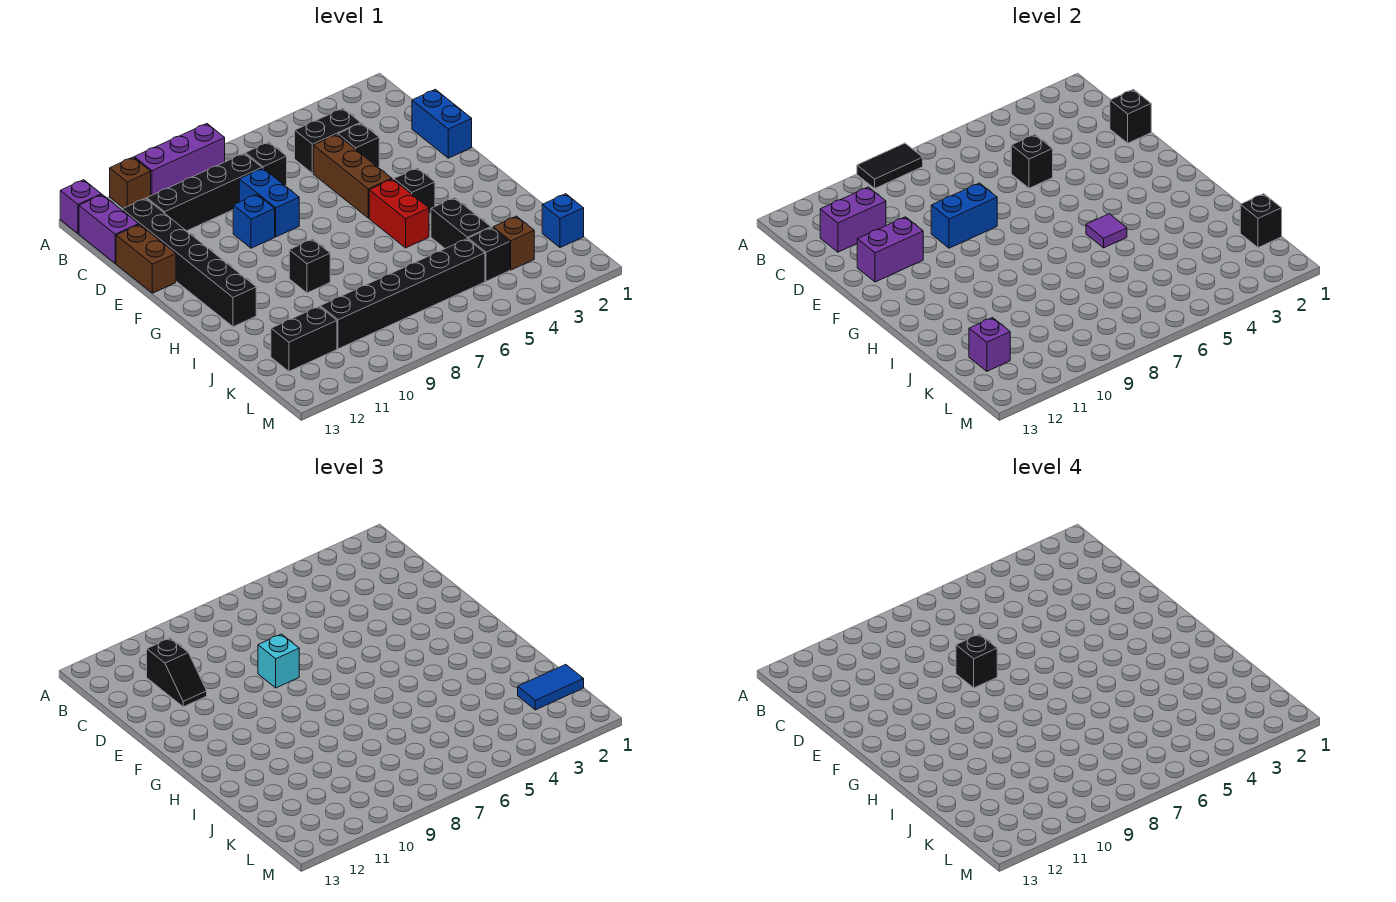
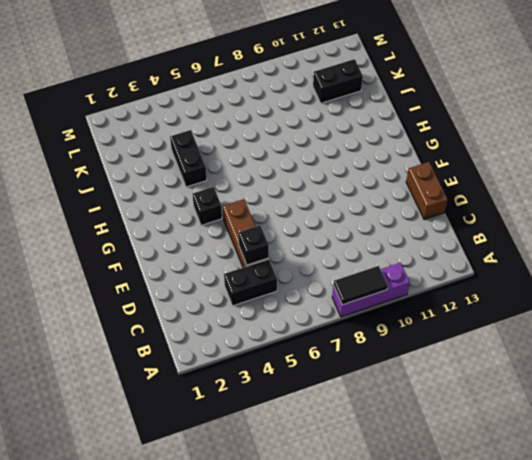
none -> brown brick A11 level 1
none -> purple brick A13 level 1
none -> purple brick B13:C13 level 1
none -> black brick C7 level 1

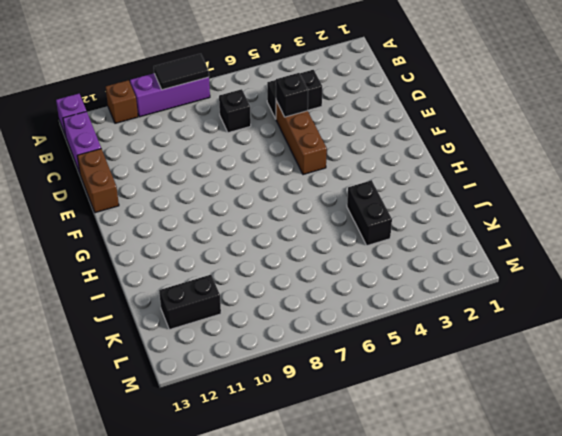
none -> black brick C8:C11 level 1
none -> black brick C12:H12 level 1
none -> blue brick D1:E1 level 1
none -> black brick D4 level 1

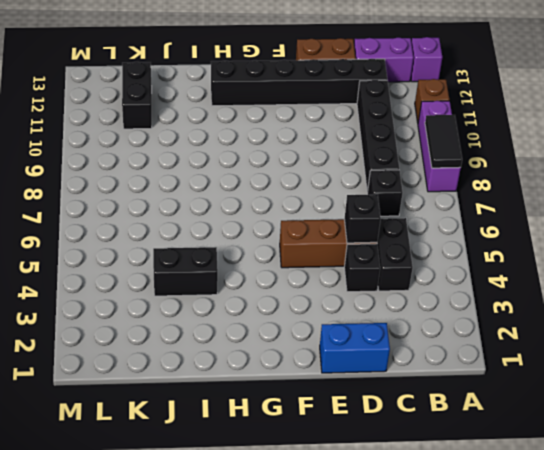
none -> blue brick D8:E8 level 1
none -> blue brick E9 level 1
none -> black brick G4 level 1
none -> red brick G5:H5 level 1

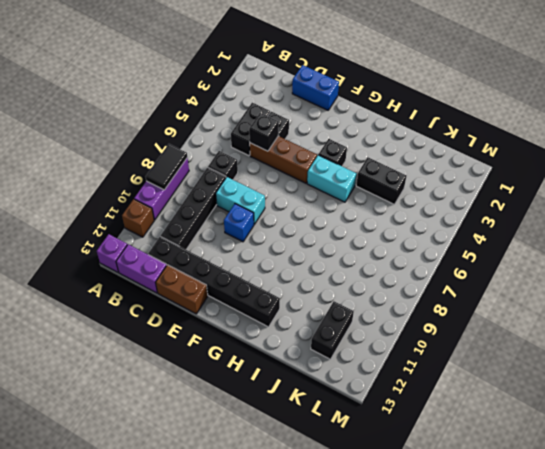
cyan brick D8:E8 level 1 -> blue brick D8:E8 level 1
cyan brick G5:H5 level 1 -> red brick G5:H5 level 1
none -> black brick H9 level 1
none -> blue brick K1 level 1
none -> brown brick K3 level 1
none -> black brick K4 level 1

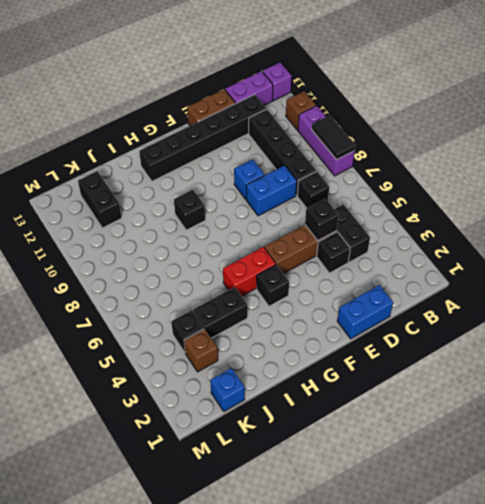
none -> black brick K5:K10 level 1
none -> purple brick C11:C12 level 2
none -> black brick D1 level 2
none -> blue brick E8:E9 level 2

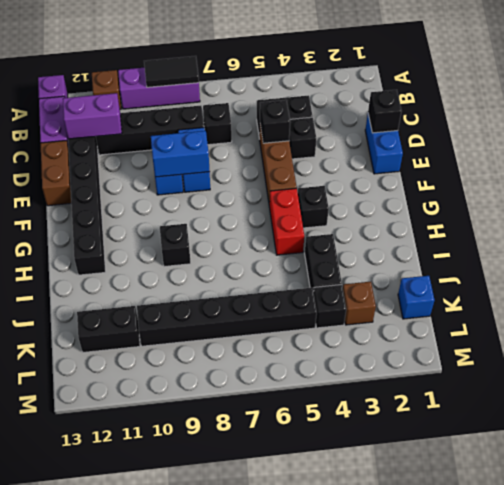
none -> purple brick E11:E12 level 2
none -> purple tile H5 level 2
none -> black brick K1 level 2
none -> purple brick K12 level 2

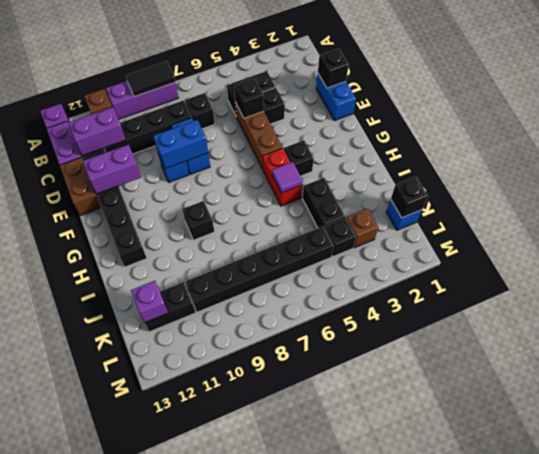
none -> black slope C11:D11 level 3 top C
none -> cyan brick E8 level 3
none -> blue tile K1:K2 level 3
none -> black brick E8 level 4

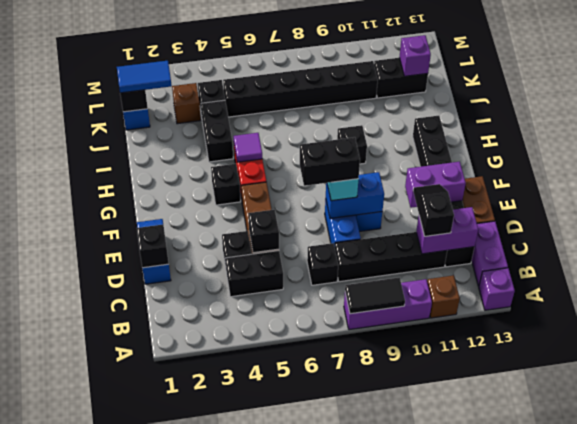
black brick E7:E8 level 4 -> black brick E8 level 4

